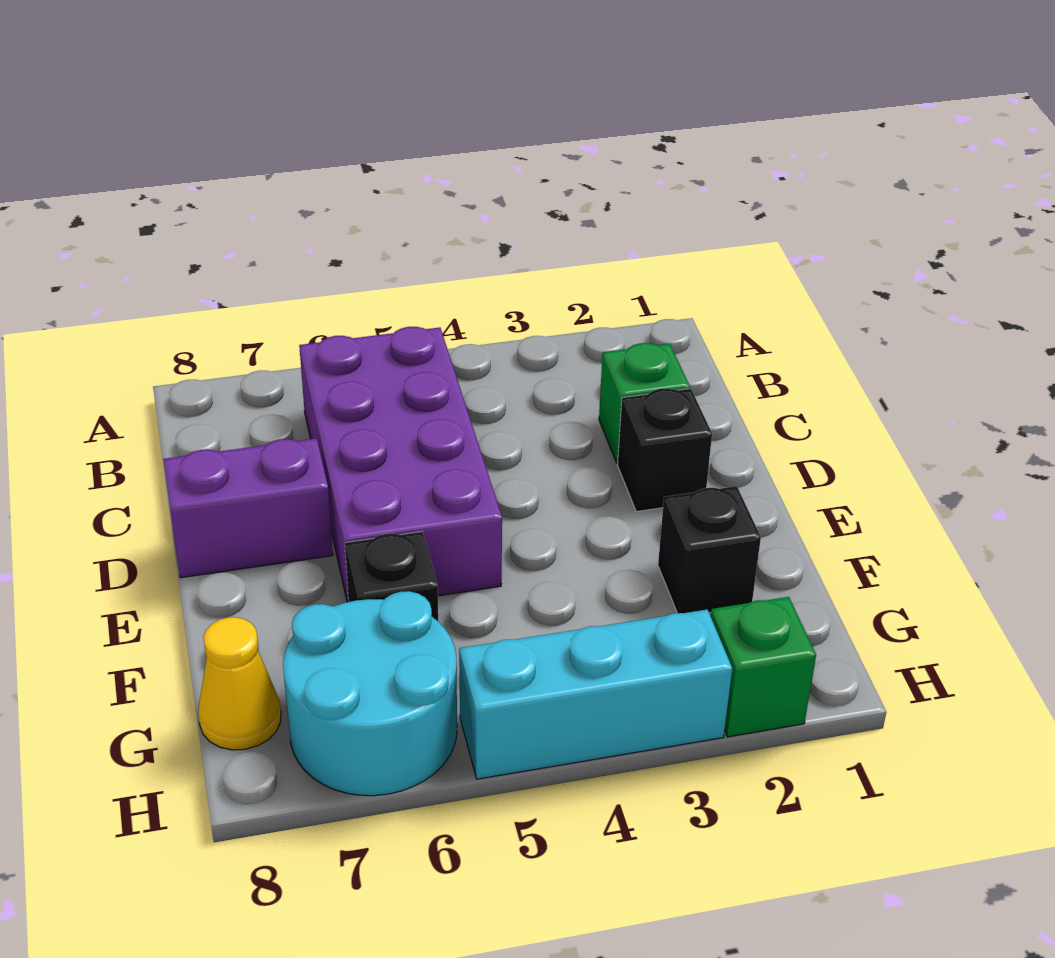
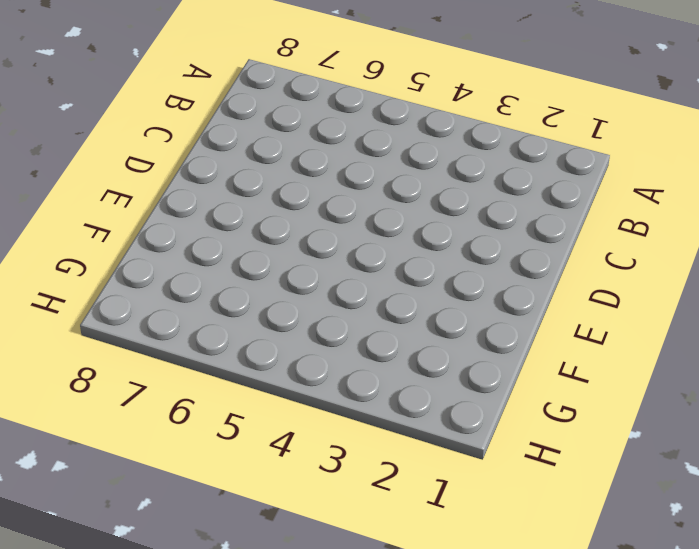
none -> purple brick B5:E6 level 1
none -> green brick C2 level 1

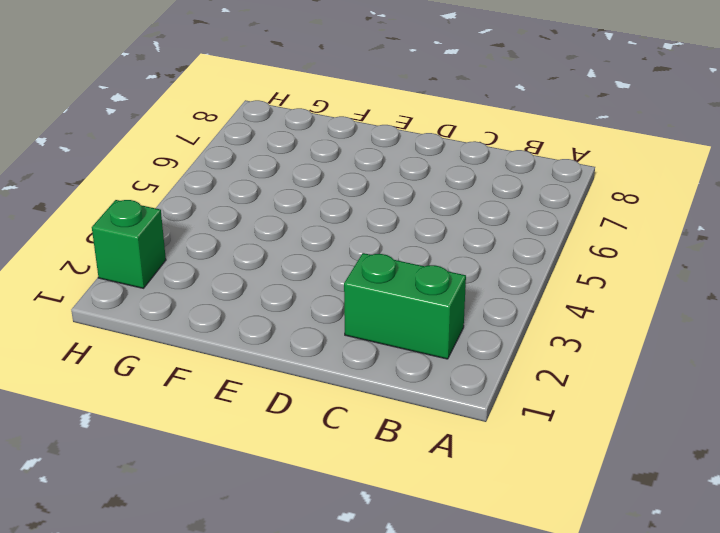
green brick B2:C2 level 1 -> green brick C2 level 1
none -> purple brick B5:E6 level 1
none -> black brick D2 level 1

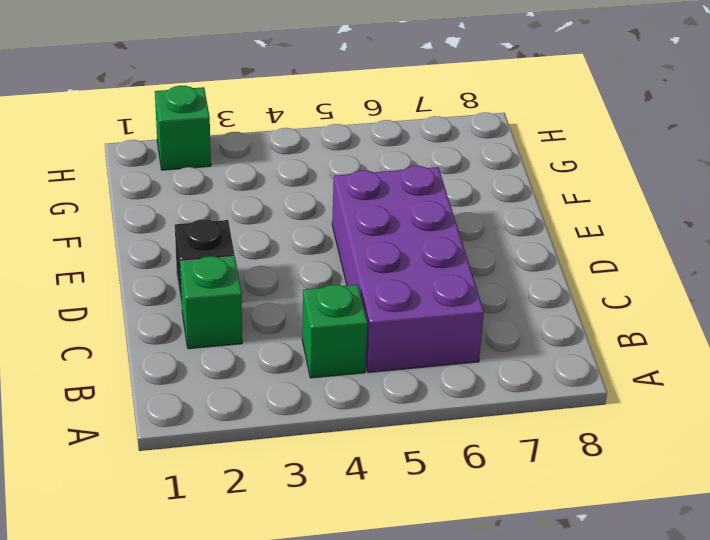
green brick B4 level 1 -> none
none -> purple brick D7:D8 level 1
none -> black brick F2 level 1

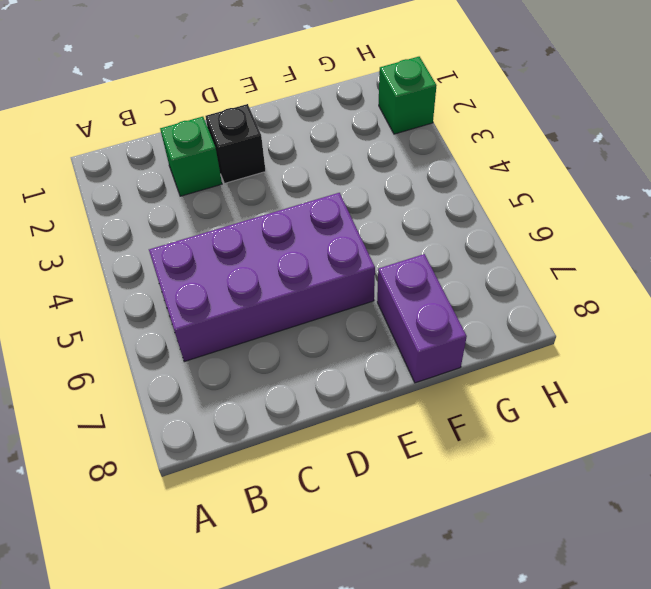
purple brick F7:F8 level 1 -> purple brick D7:D8 level 1
none -> black brick F2 level 1
none -> black brick F6 level 1

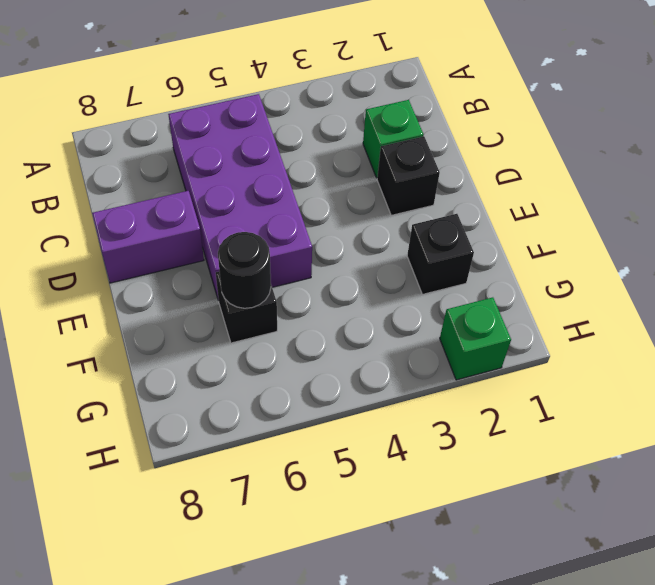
black round brick F6 level 2 -> none
none -> cyan round brick G6:H7 level 1
none -> yellow cone G8 level 1

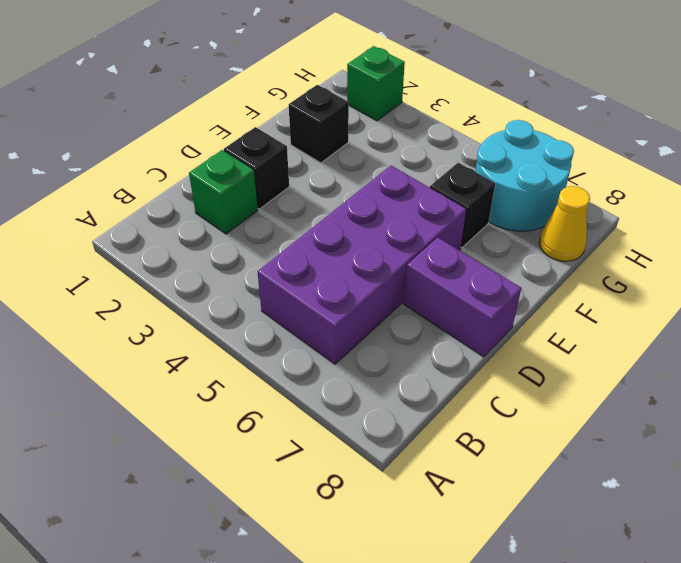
none -> cyan brick H3:H5 level 1

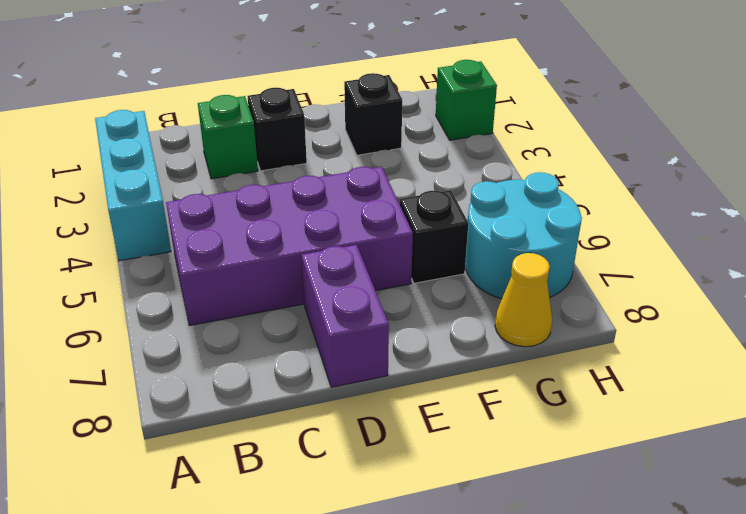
cyan brick A2:A4 level 1 -> cyan brick H3:H5 level 1

